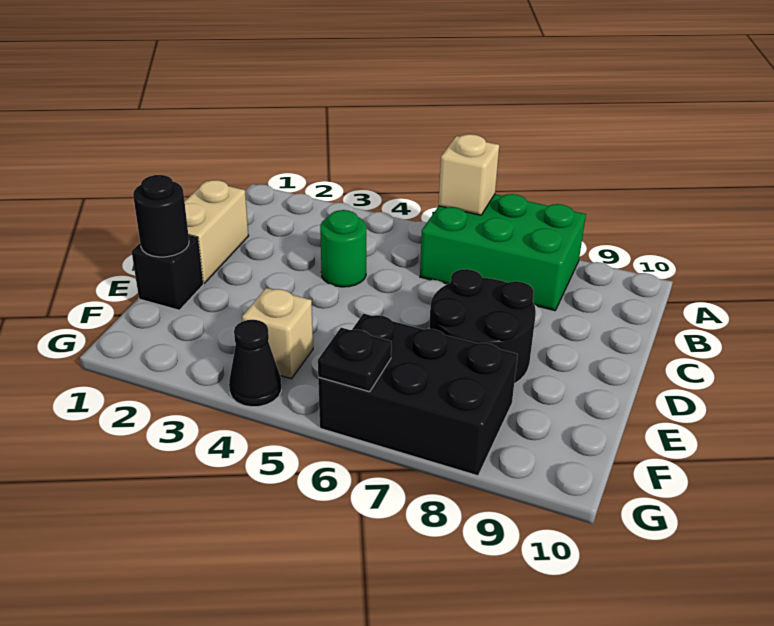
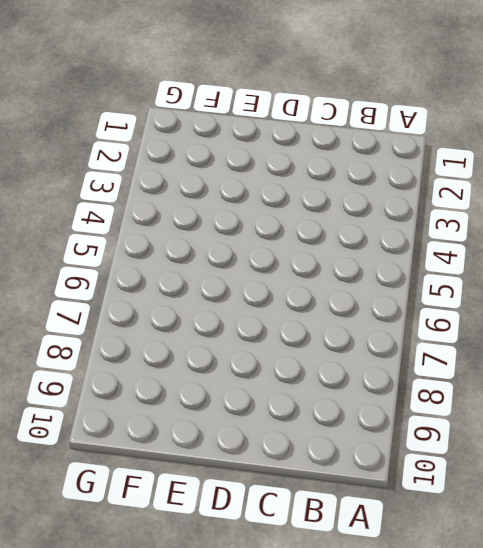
none -> green brick A6:B8 level 1
none -> tan brick C1:D1 level 1

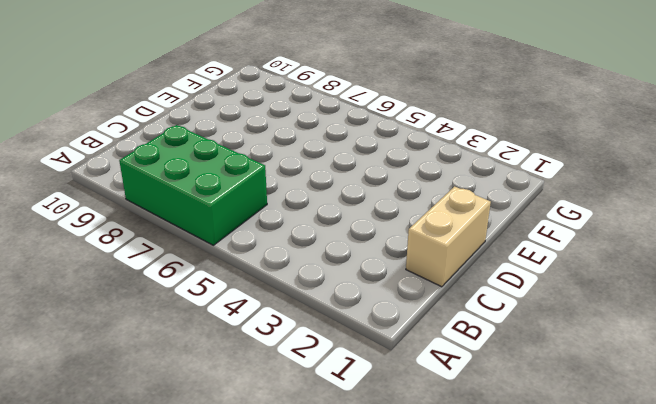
none -> green round brick C4 level 1
none -> black round brick D7:E8 level 1

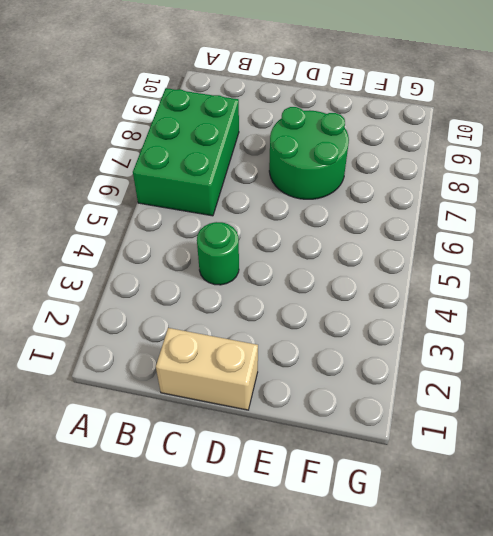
green round brick D7:E8 level 1 -> black round brick D7:E8 level 1
none -> black brick E1 level 1
none -> tan brick F4 level 1

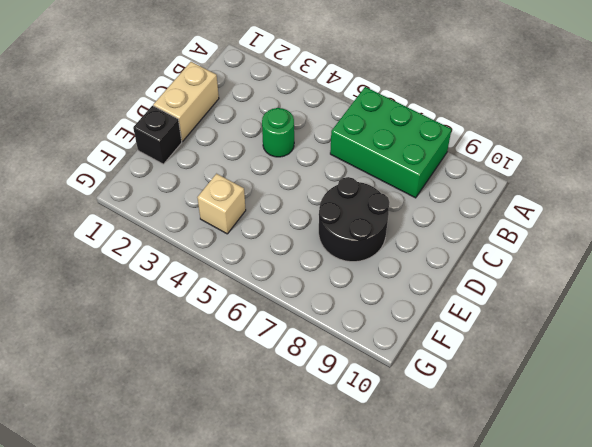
none -> black brick F6:G8 level 1
none -> black cone G4 level 1

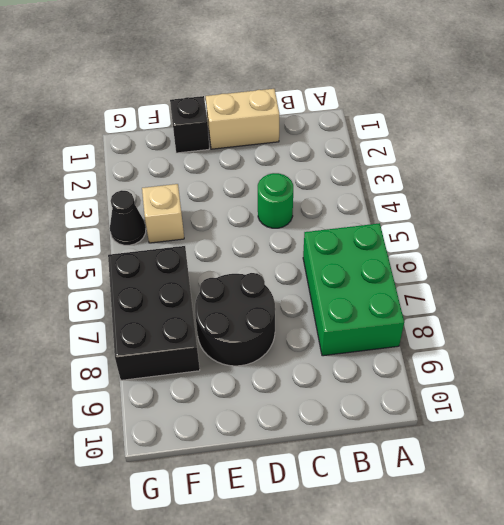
none -> tan brick A6 level 2
none -> black round brick E1 level 2

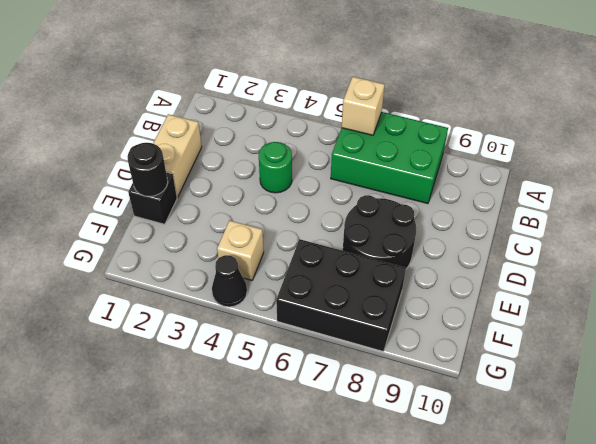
none -> black plate G6 level 2

